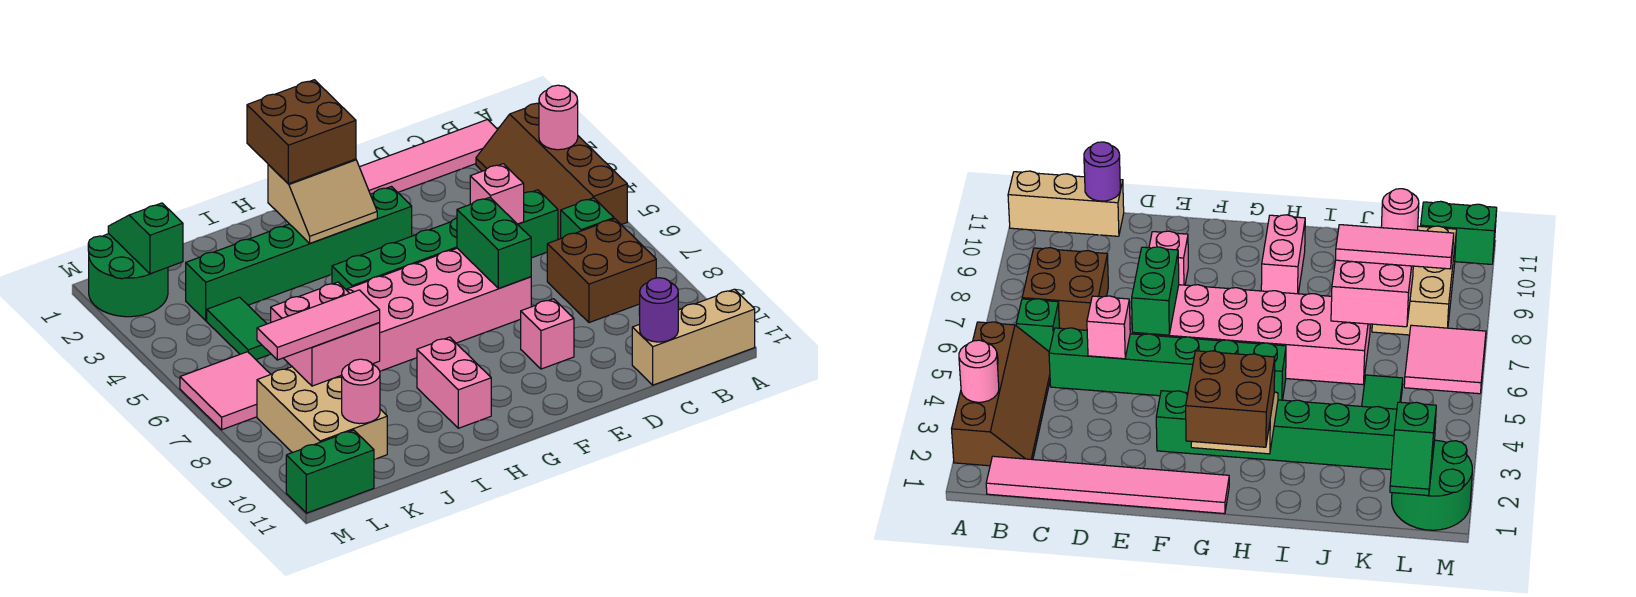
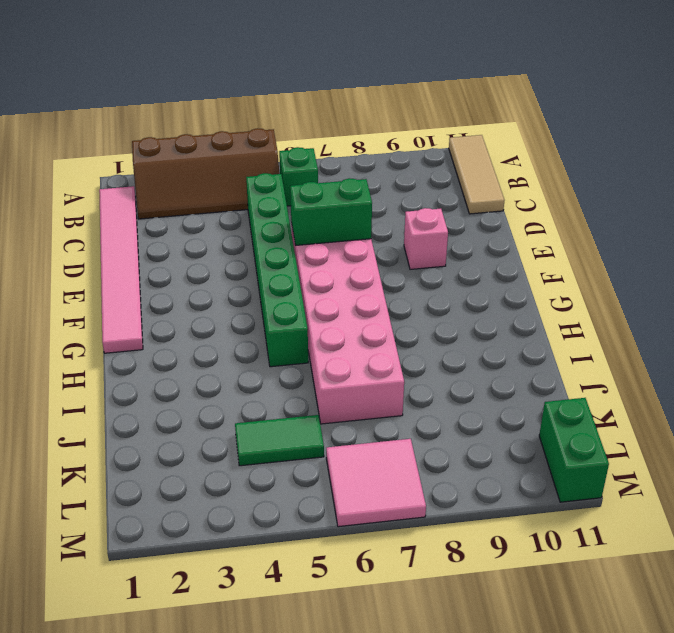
tan tile A11:C11 level 1 -> tan brick A11:C11 level 1
none -> brown brick B7:C8 level 1
none -> green brick F3:K3 level 1
none -> pink brick H9:H10 level 1

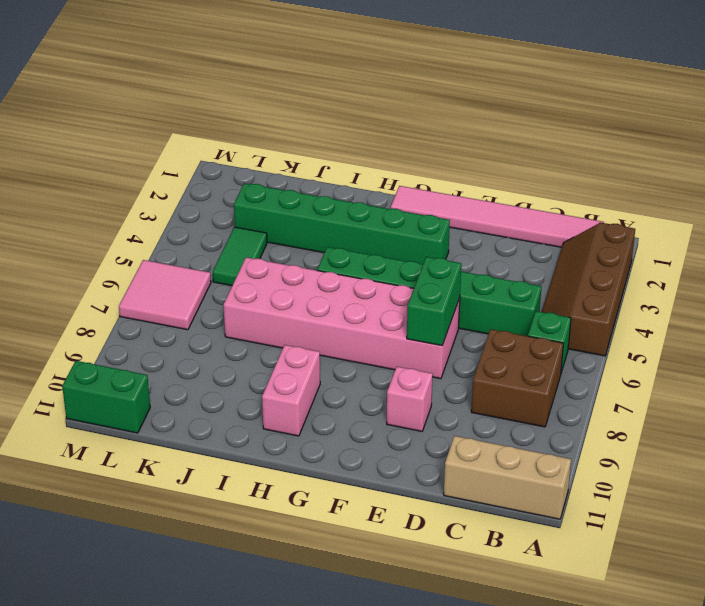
none -> tan brick K8:L10 level 1
none -> green round brick L1:M2 level 1
none -> pink round brick A3 level 2

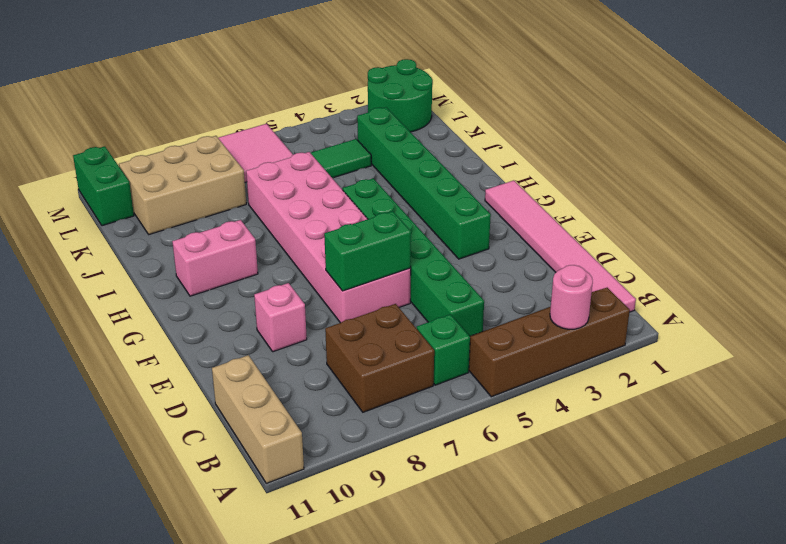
none -> purple round brick C11 level 2
none -> pink brick D5 level 2
none -> tan slope G2:H3 level 2 top 2

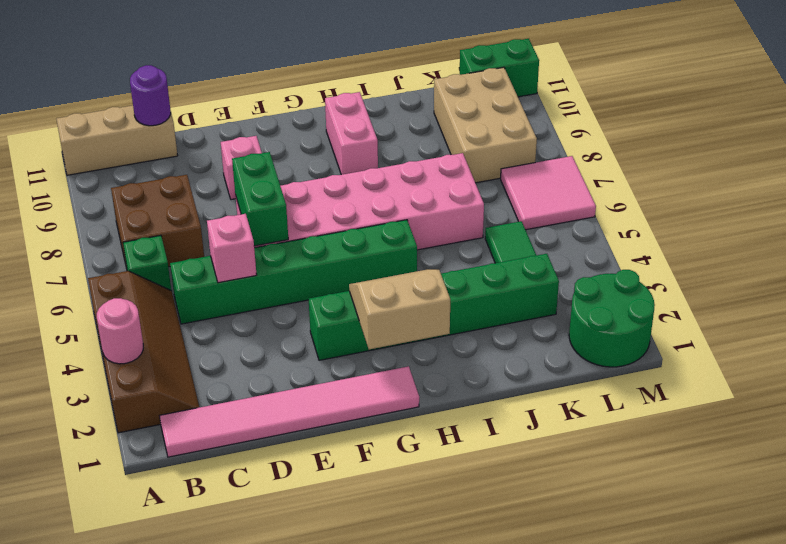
none -> pink brick J7:K8 level 2
none -> pink round brick K10 level 2
none -> green slope L1:L2 level 2 top 2

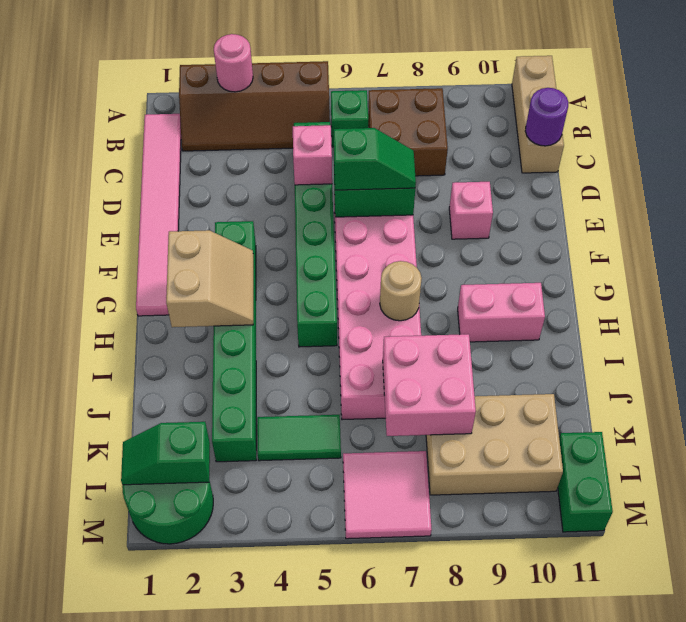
green slope E6:E7 level 3 top 6 -> none
tan round brick H7 level 2 -> none
none -> pink round brick K10 level 2
none -> brown brick G1:H2 level 3
none -> pink tile J8:L8 level 3

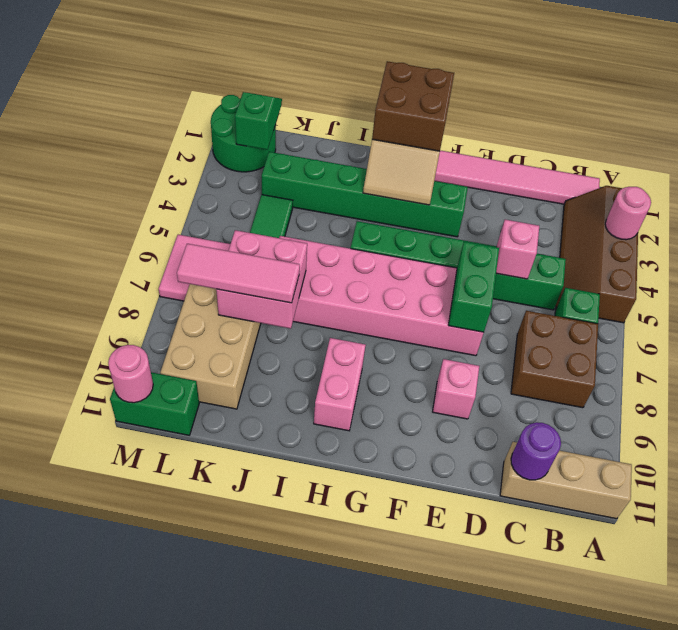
pink round brick M11 level 2 -> pink round brick K10 level 2

